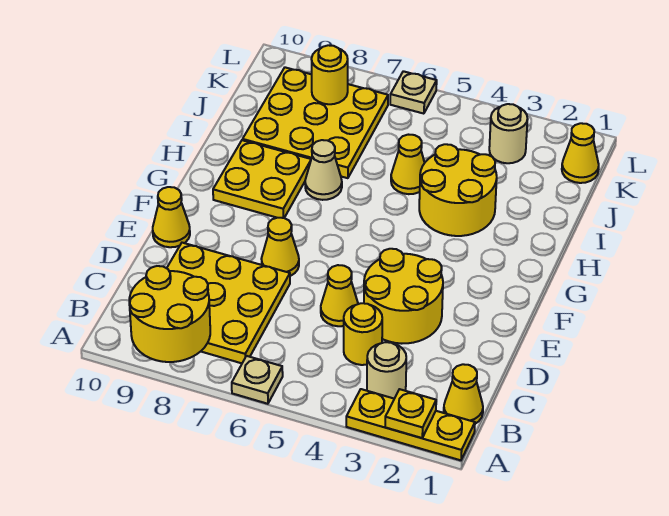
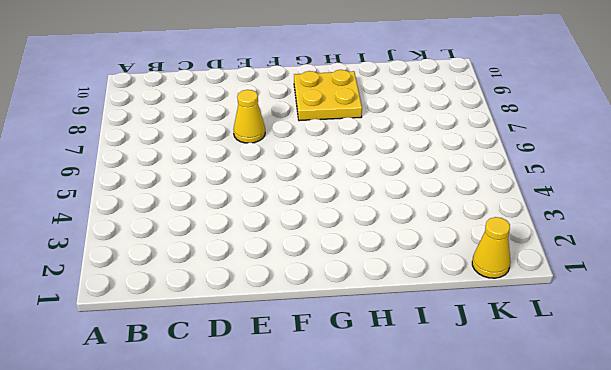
none -> yellow plate A1:A3 level 1
none -> tan plate A6 level 1
none -> yellow cone B1 level 1

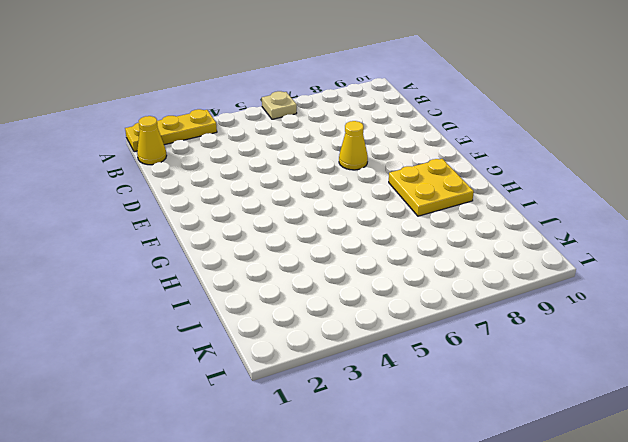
none -> tan round brick B3 level 1
none -> yellow plate B7:D9 level 1
none -> yellow round brick C4 level 1

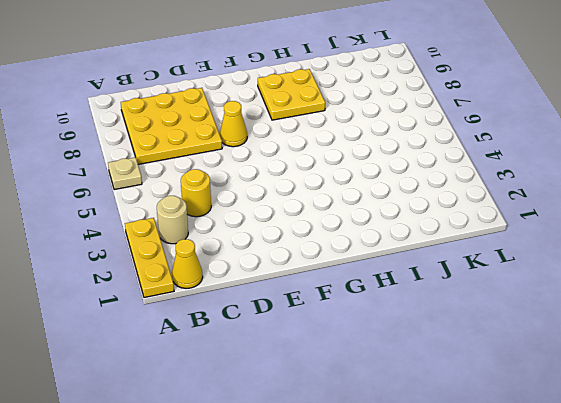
none -> yellow round brick D3:E4 level 1
none -> yellow cone D5 level 1
none -> yellow cone E10 level 1

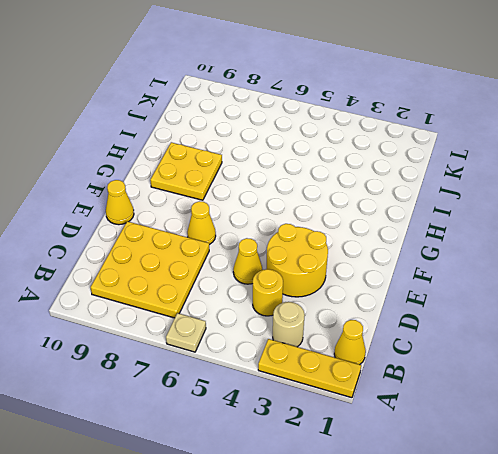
none -> yellow round brick H3:I4 level 1
none -> tan cone H7 level 1
none -> yellow cone I5 level 1

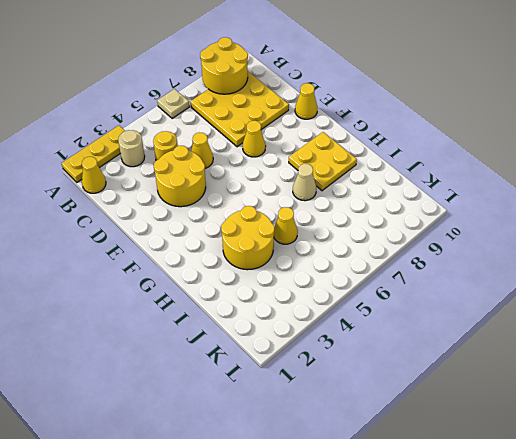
none -> yellow plate I7:K9 level 1
none -> yellow cone K1 level 1
none -> tan round brick K3 level 1

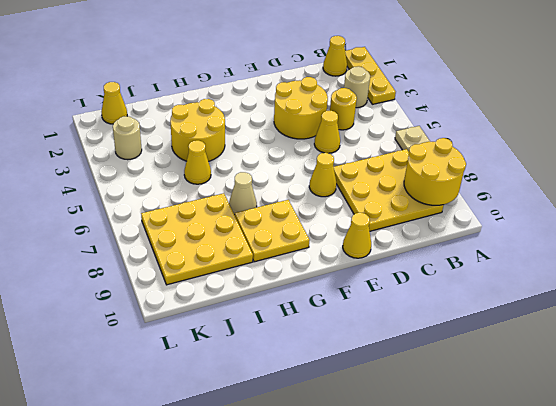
none -> tan plate L6 level 1
none -> yellow plate A2 level 2
none -> yellow round brick K8 level 2

